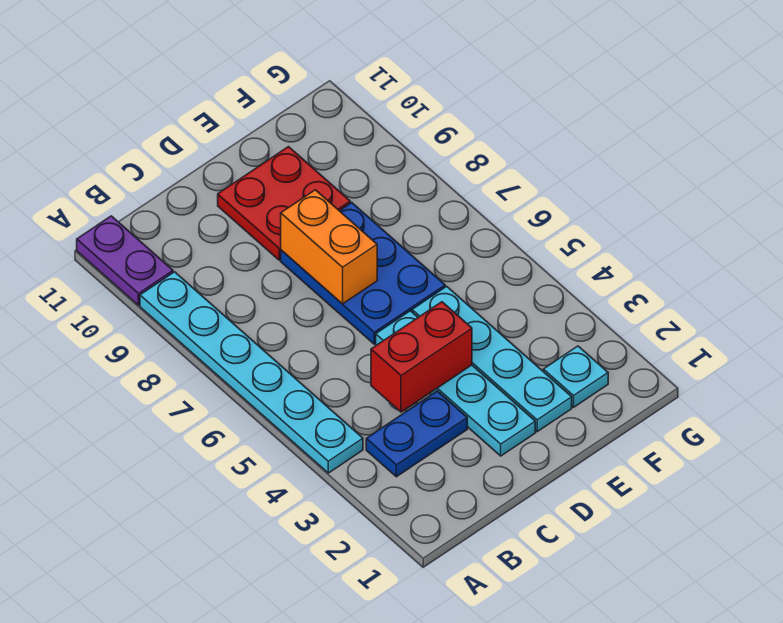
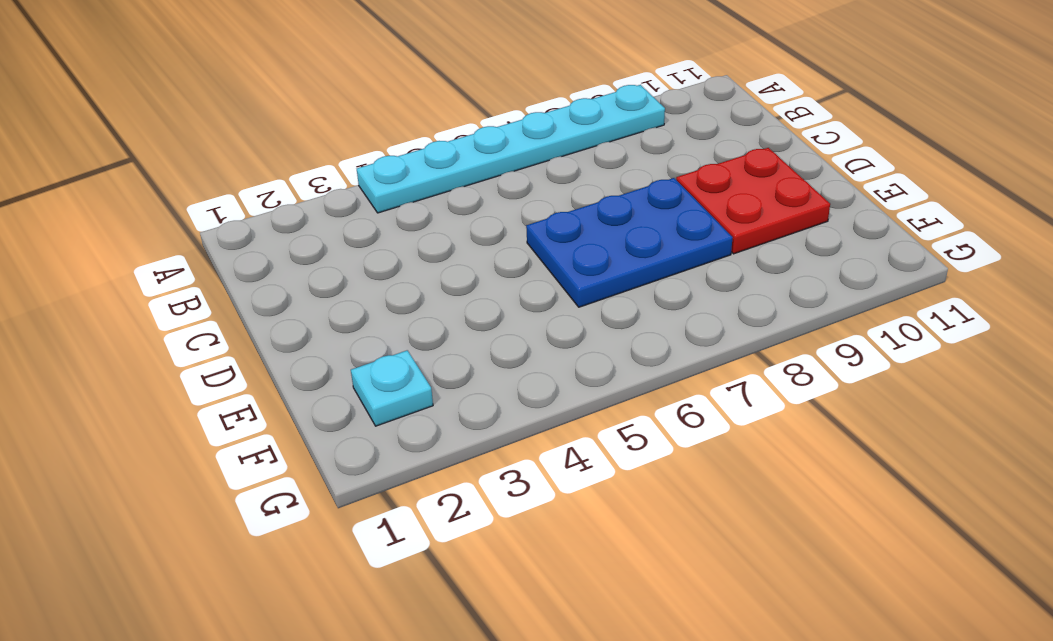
none -> purple plate A10:A11 level 1
none -> blue plate B3:C3 level 1

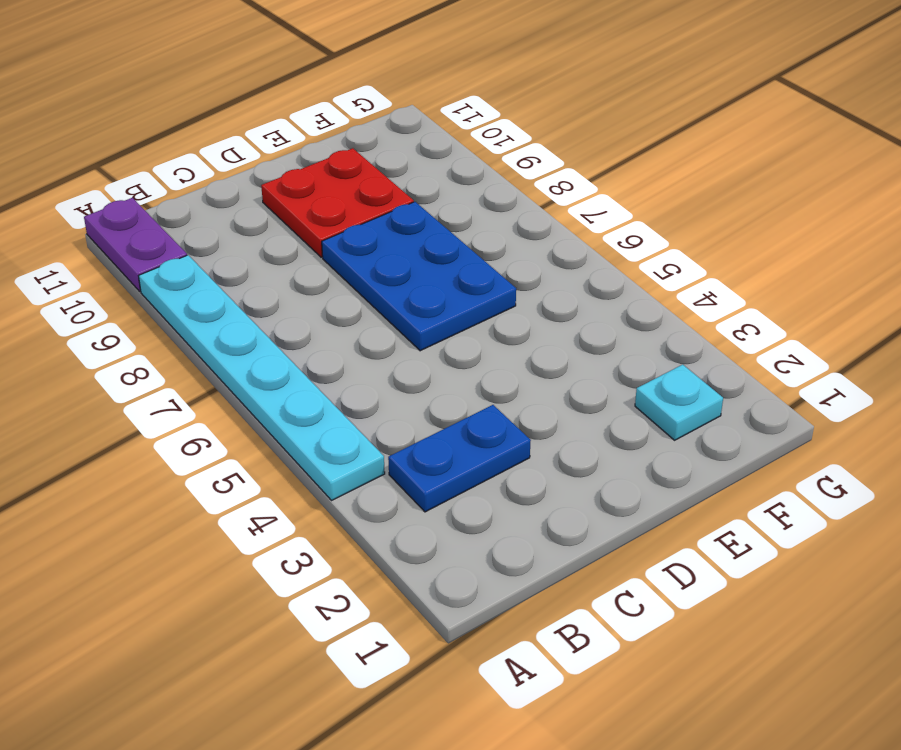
none -> cyan plate D2:D5 level 1
none -> cyan plate E2:E5 level 1

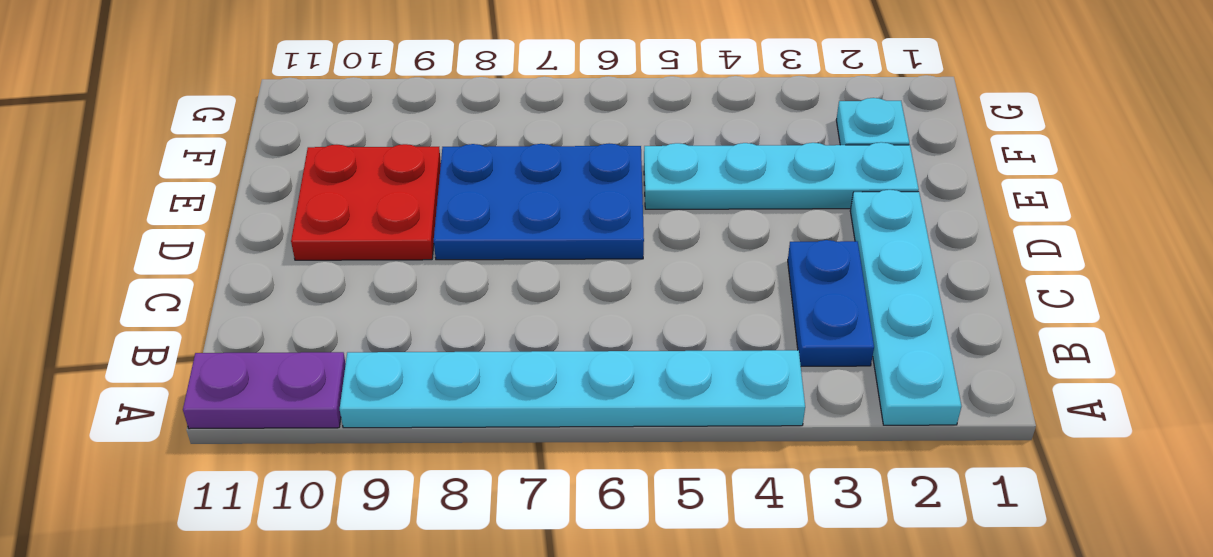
cyan plate A2:D2 level 1 -> cyan plate D2:D5 level 1
none -> red brick C4:D4 level 2
none -> orange brick D7:D8 level 2

